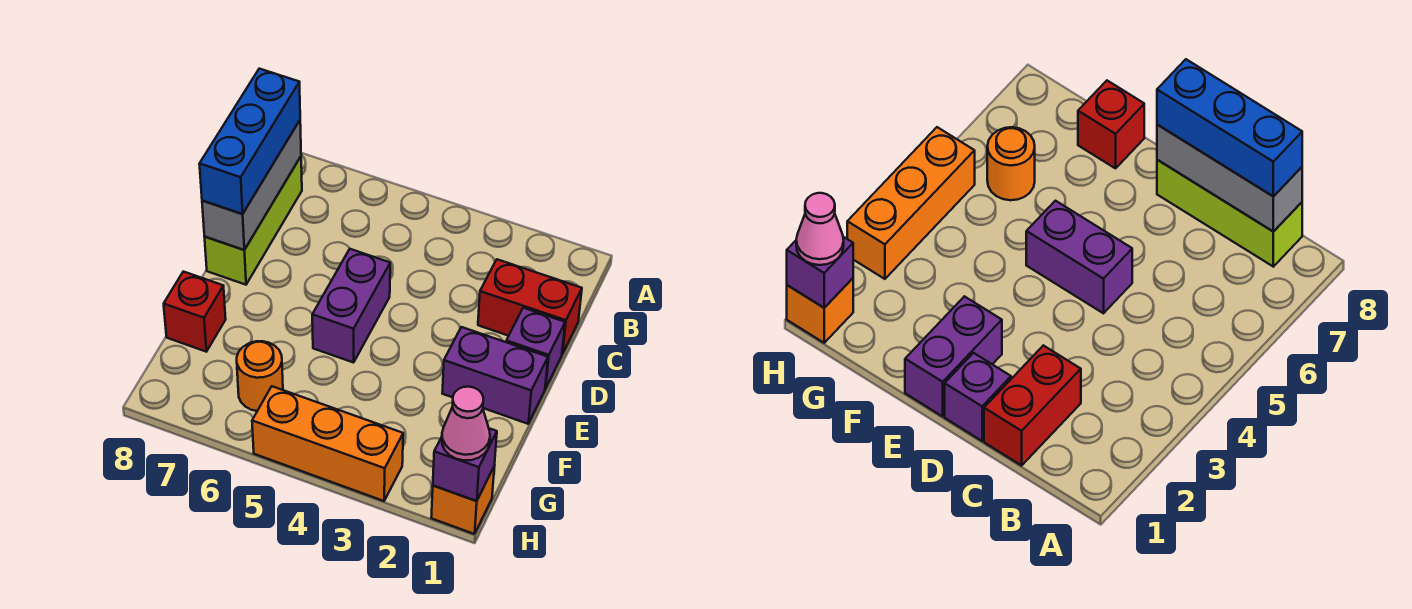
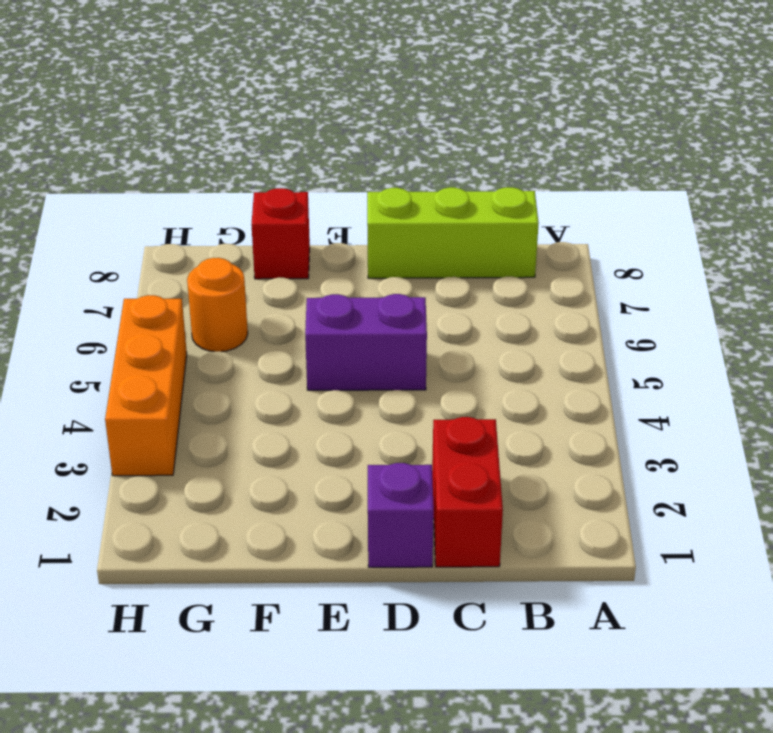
none -> purple brick E1:E2 level 1
none -> orange brick H1 level 1
none -> grey brick B8:D8 level 2

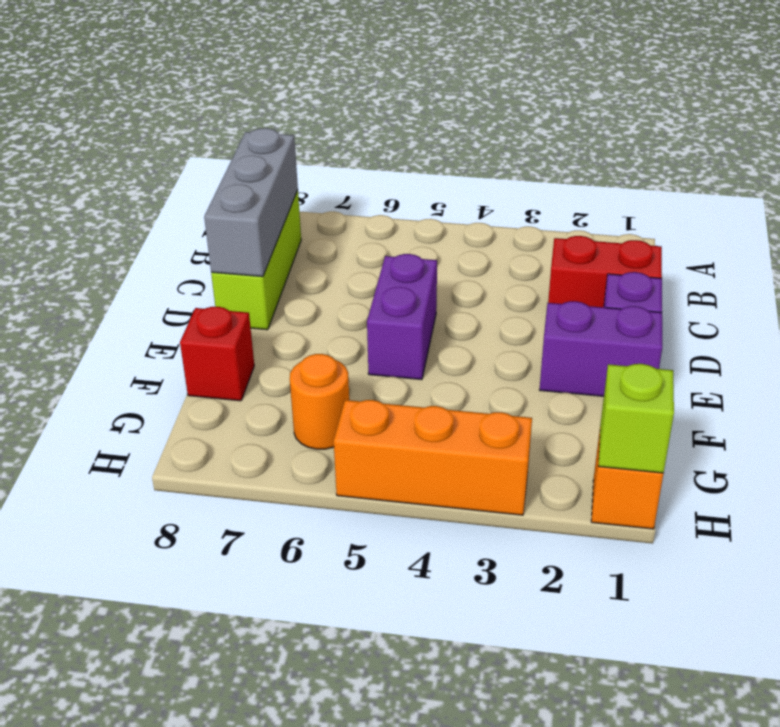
lime brick H1 level 2 -> purple brick H1 level 2
none -> blue brick B8:D8 level 3
none -> pink cone H1 level 3

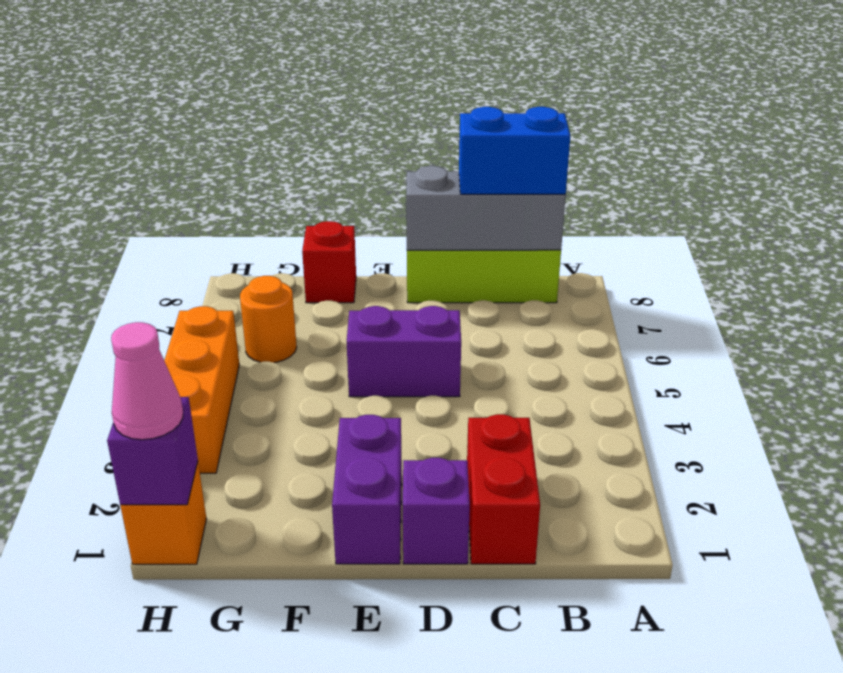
blue brick B8:C8 level 3 -> blue brick B8:D8 level 3

